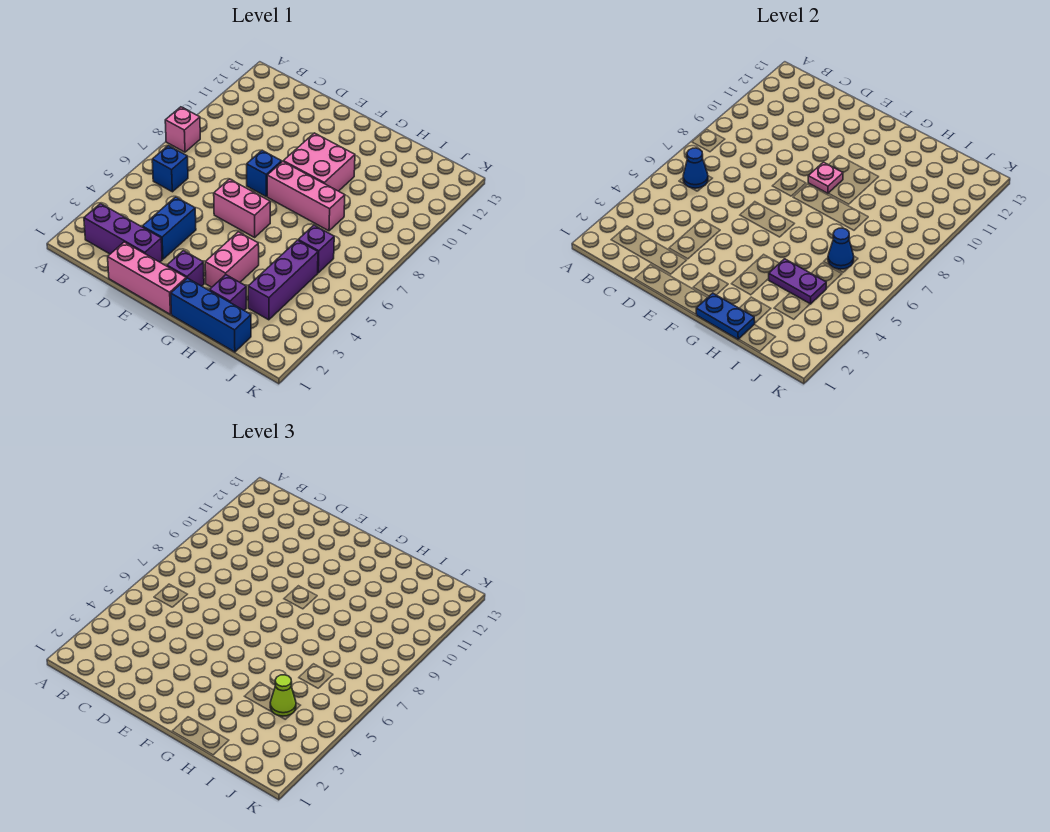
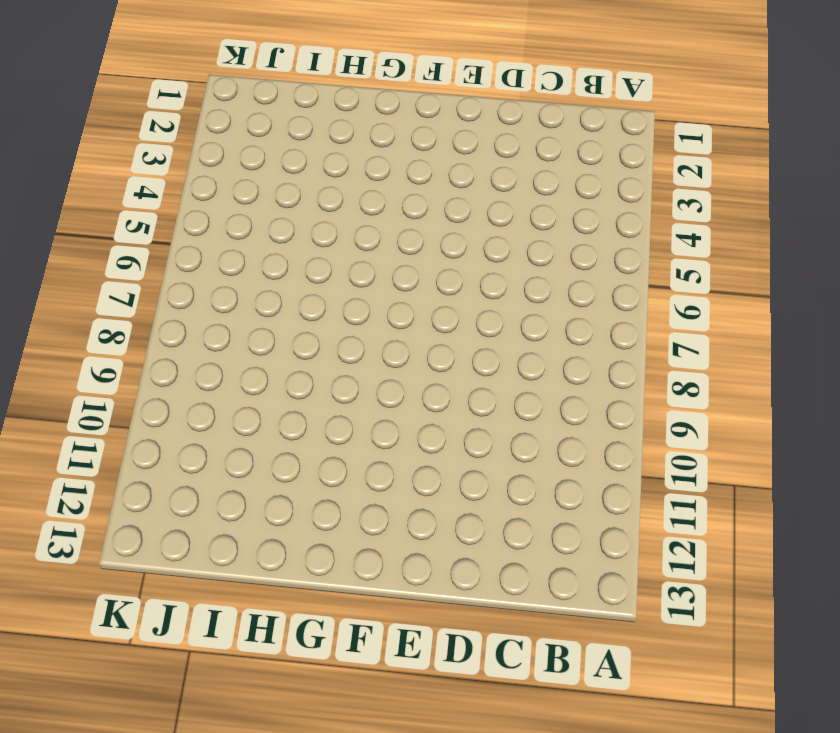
none -> pink brick A8 level 1
none -> purple brick B2:D2 level 1
none -> blue brick B6 level 1

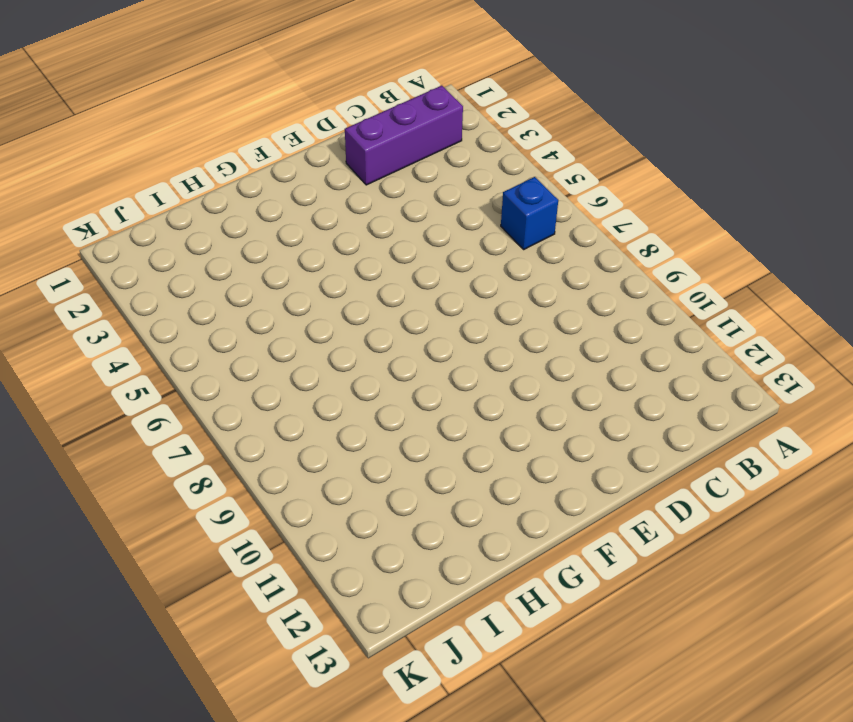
none -> pink brick A8 level 1
none -> pink brick D1:F1 level 1
none -> blue brick D3:D4 level 1

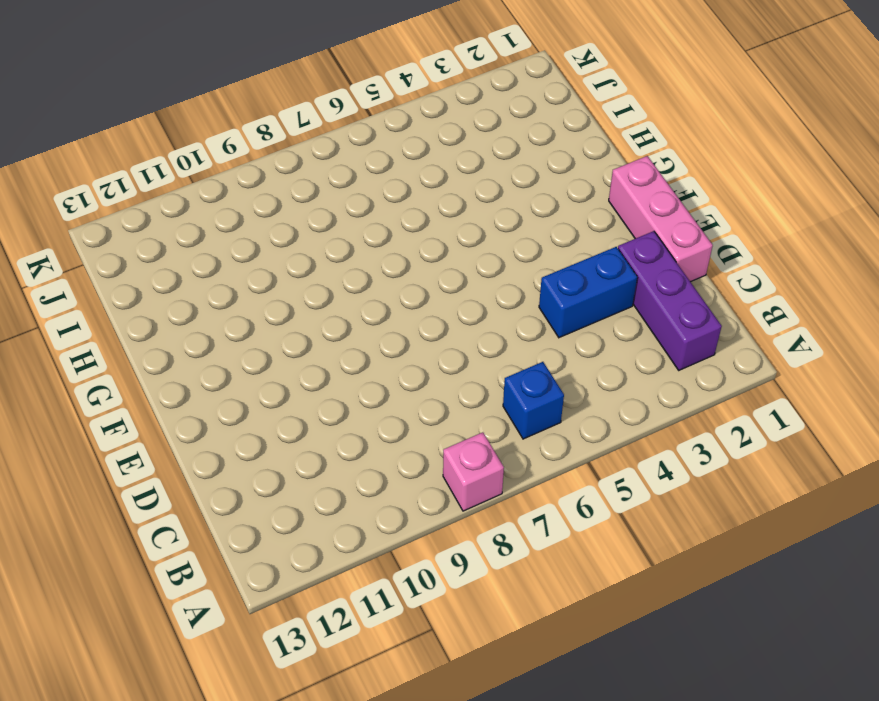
none -> pink brick E6:F6 level 1
none -> blue brick E8 level 1
none -> purple brick F2 level 1

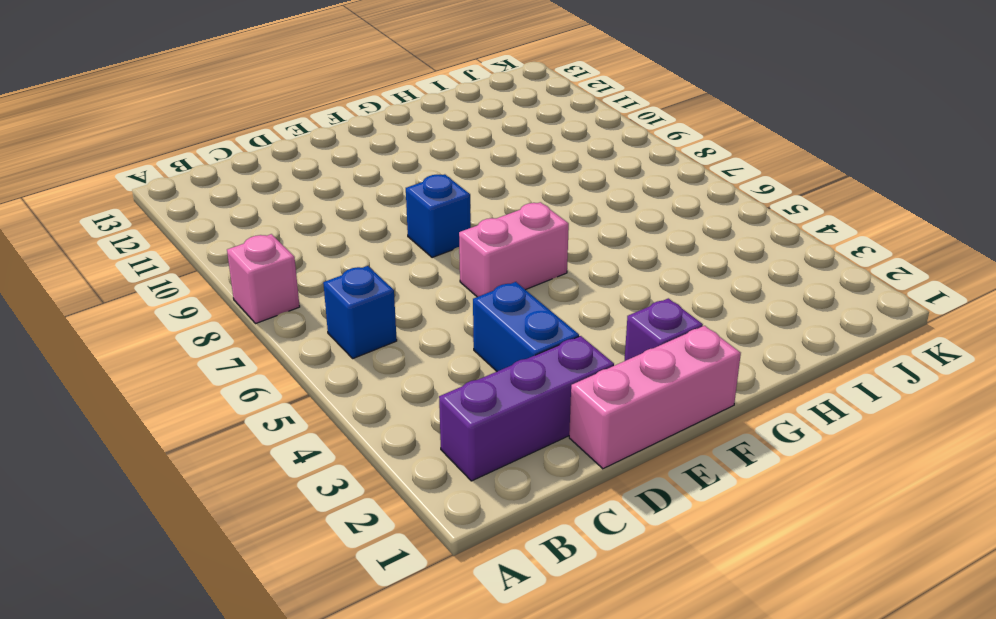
none -> pink brick F8:H8 level 1
none -> pink brick F9:G10 level 1
none -> blue brick G1:I1 level 1

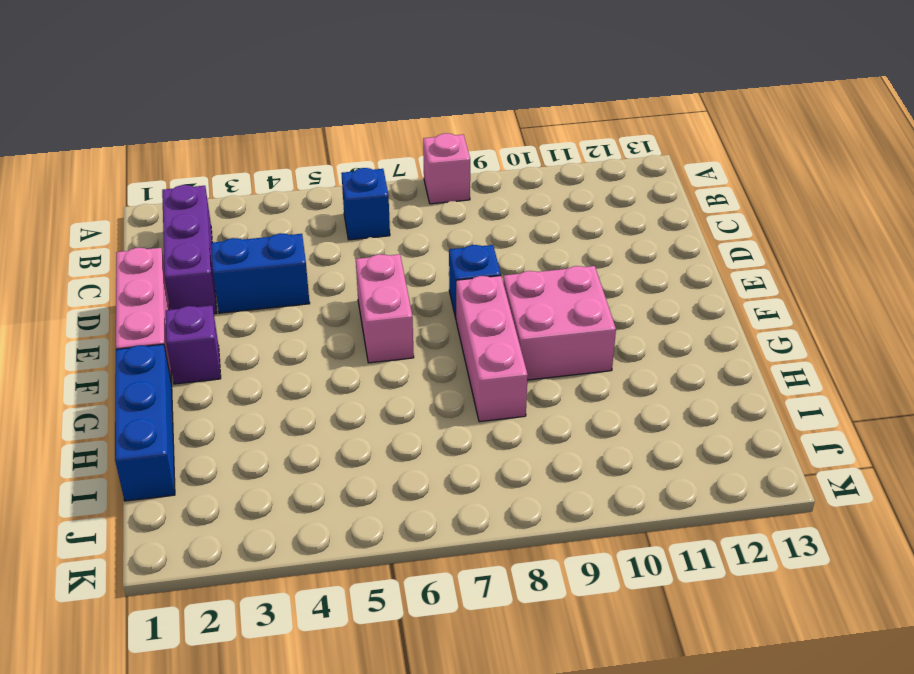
none -> pink brick G3:G4 level 1
none -> purple brick H2 level 1
none -> purple brick I3:I5 level 1

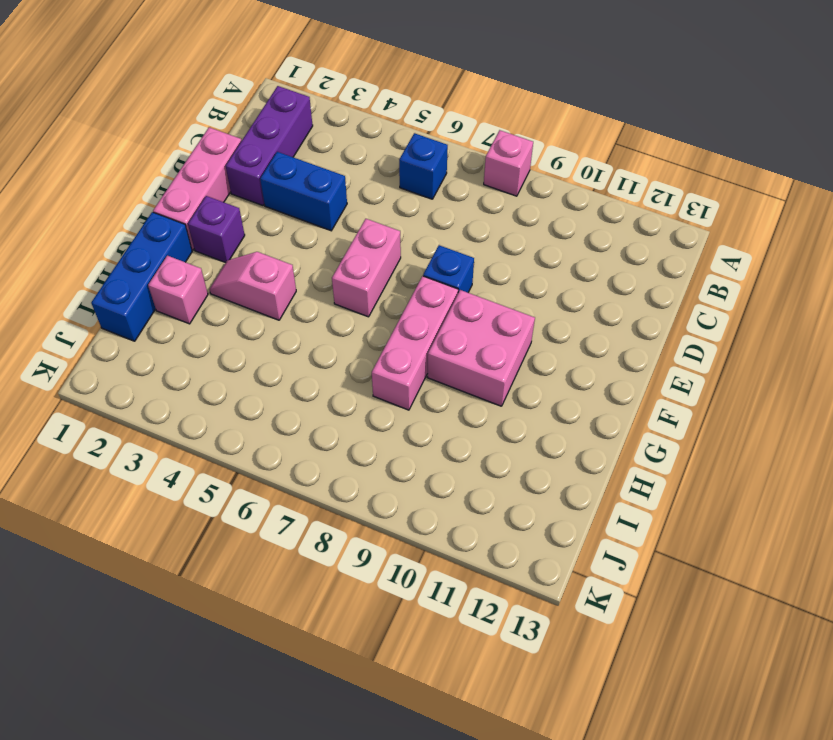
pink slope G3:G4 level 1 top 4 -> pink brick G3:G4 level 1
pink brick H2 level 1 -> purple brick H2 level 1
none -> purple brick I3:I5 level 1
none -> purple brick I6 level 1
none -> blue cone B6 level 2

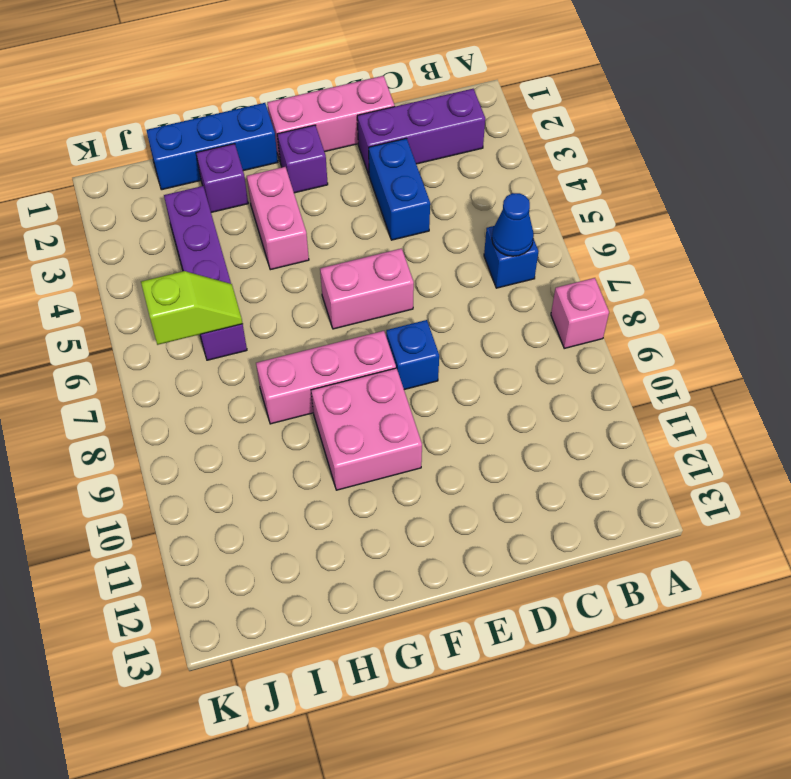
lime slope I6:J6 level 2 top J -> blue cone I6 level 2
none -> pink plate F9 level 2
none -> blue plate G1:H1 level 2
none -> purple plate H4:I4 level 2

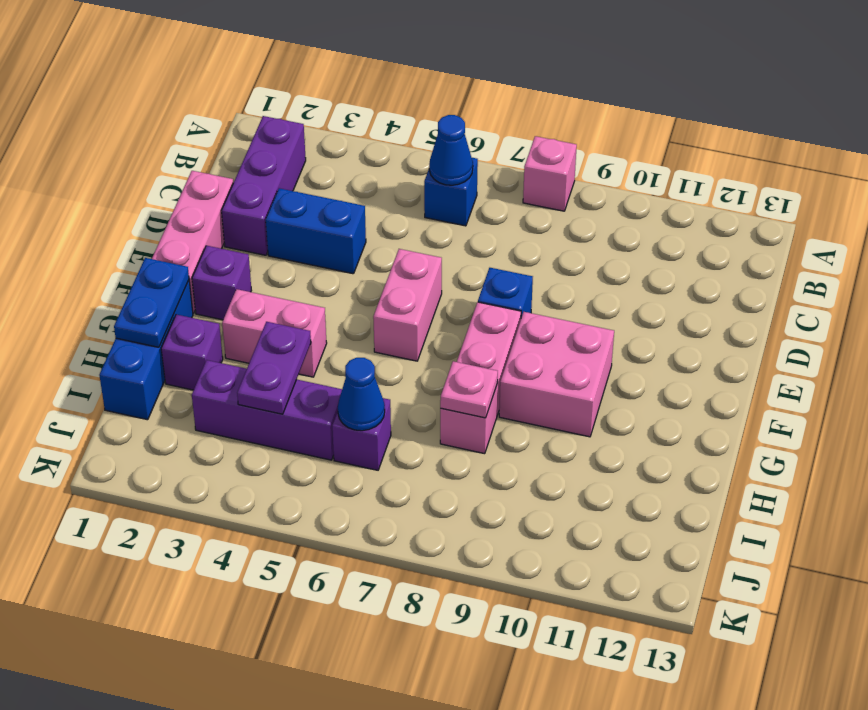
pink plate H8 level 2 -> pink plate F9 level 2
none -> lime cone I4 level 3

